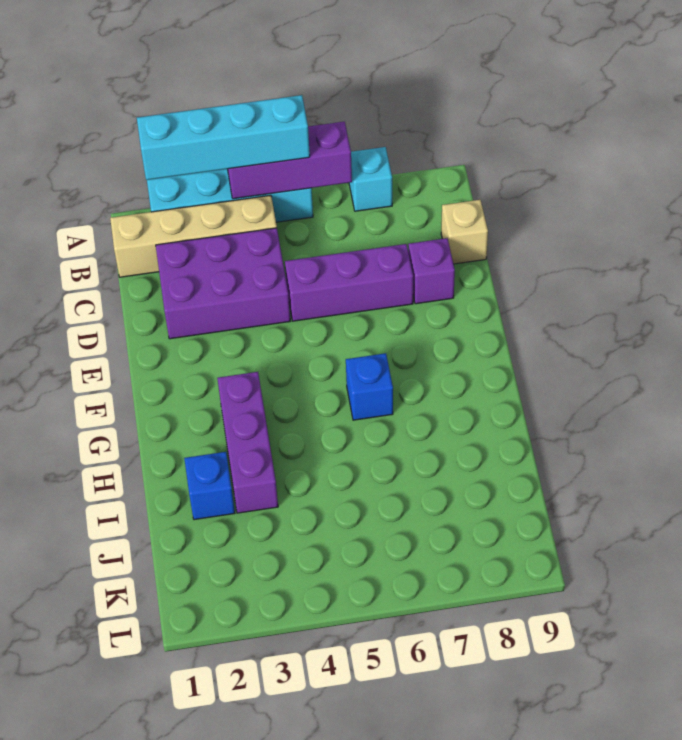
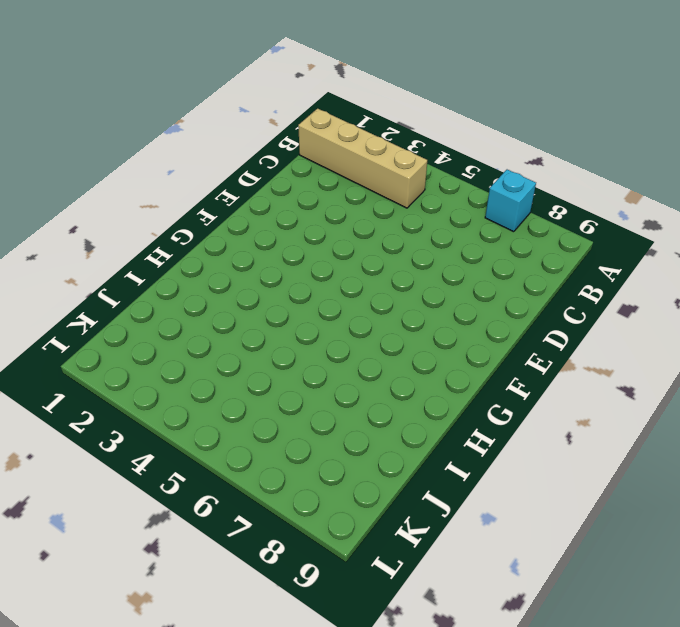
none -> cyan brick A2:A5 level 1
none -> purple brick C2:D4 level 1
none -> tan brick C9 level 1

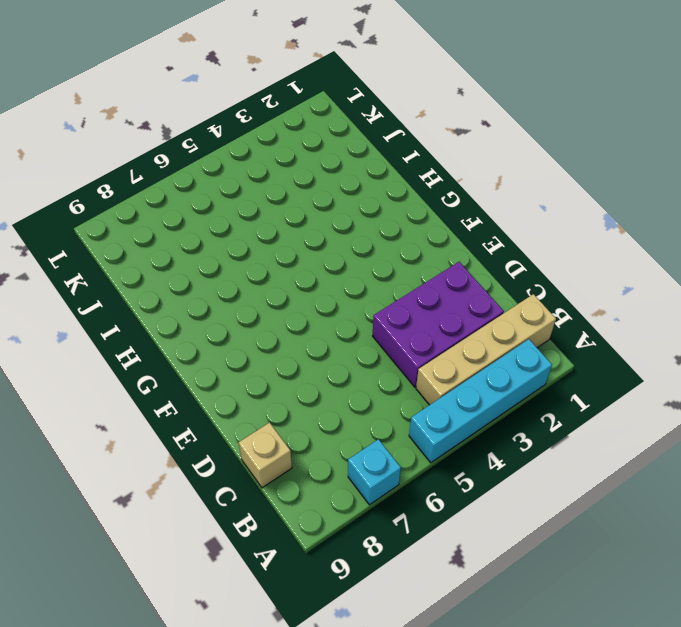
none -> purple brick D5:D7 level 1
none -> purple brick D8 level 1
none -> purple brick G3:I3 level 1

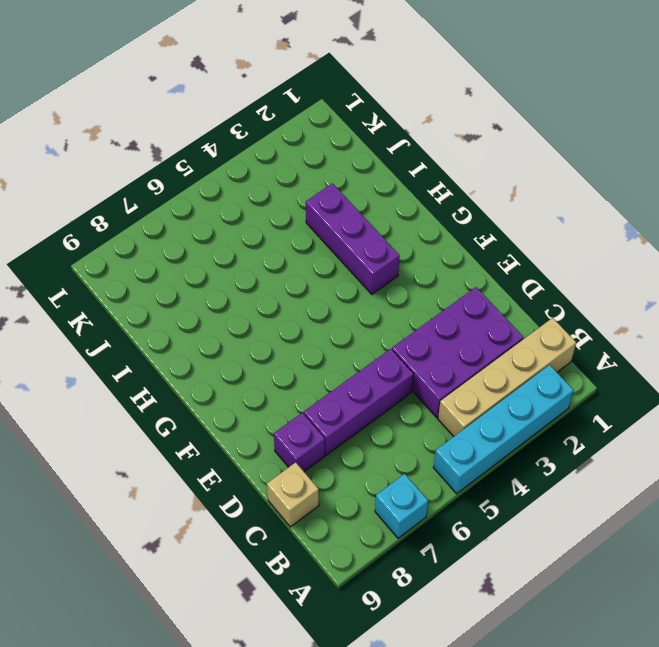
none -> blue brick G6 level 1
none -> blue brick I2 level 1
none -> purple brick A4:A6 level 2

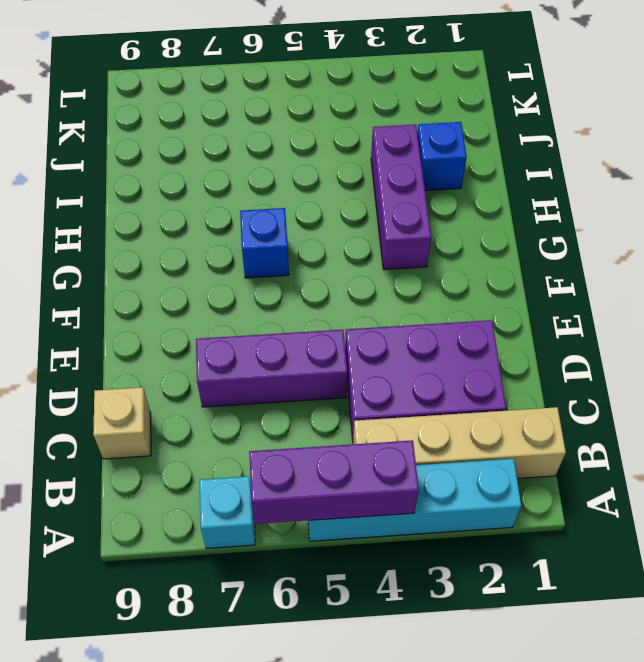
none -> purple brick D8 level 1
none -> cyan brick A2:A5 level 3

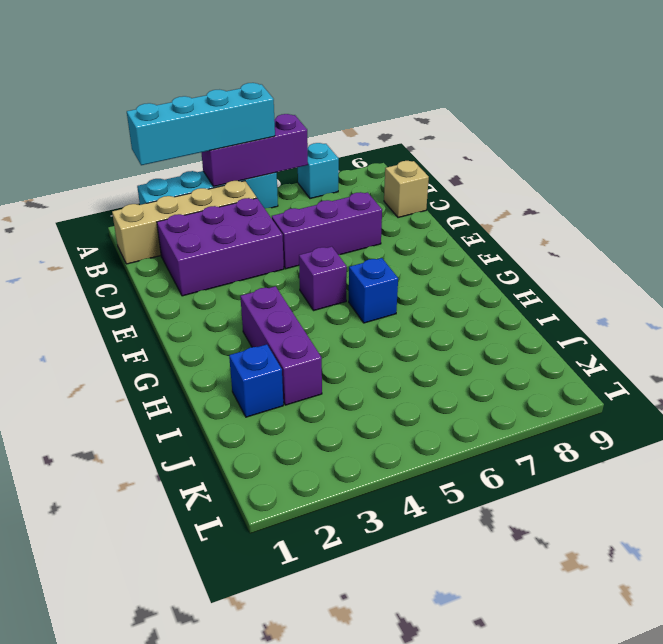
purple brick F5 level 1 -> purple brick D8 level 1

